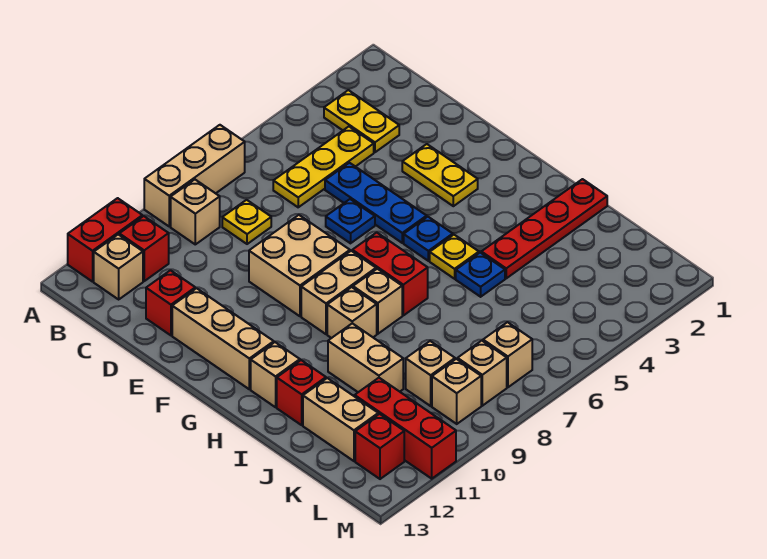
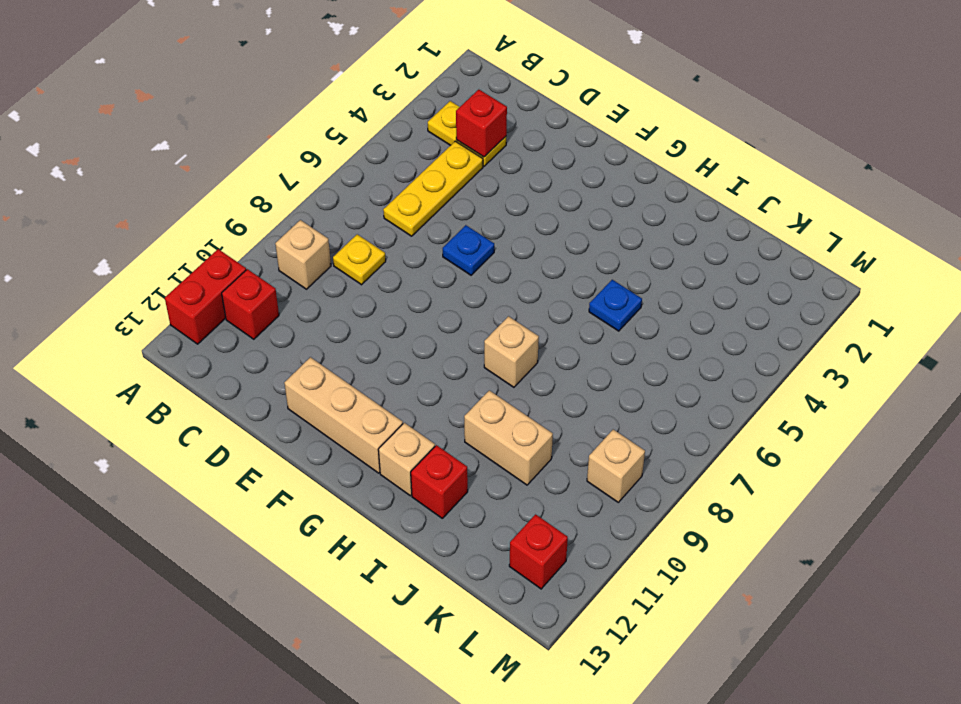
red brick C3 level 2 -> red brick D12 level 1
none -> tan brick A7:A9 level 1
none -> tan brick B12 level 1
none -> blue plate D5:F5 level 1
none -> yellow plate E3:F3 level 1

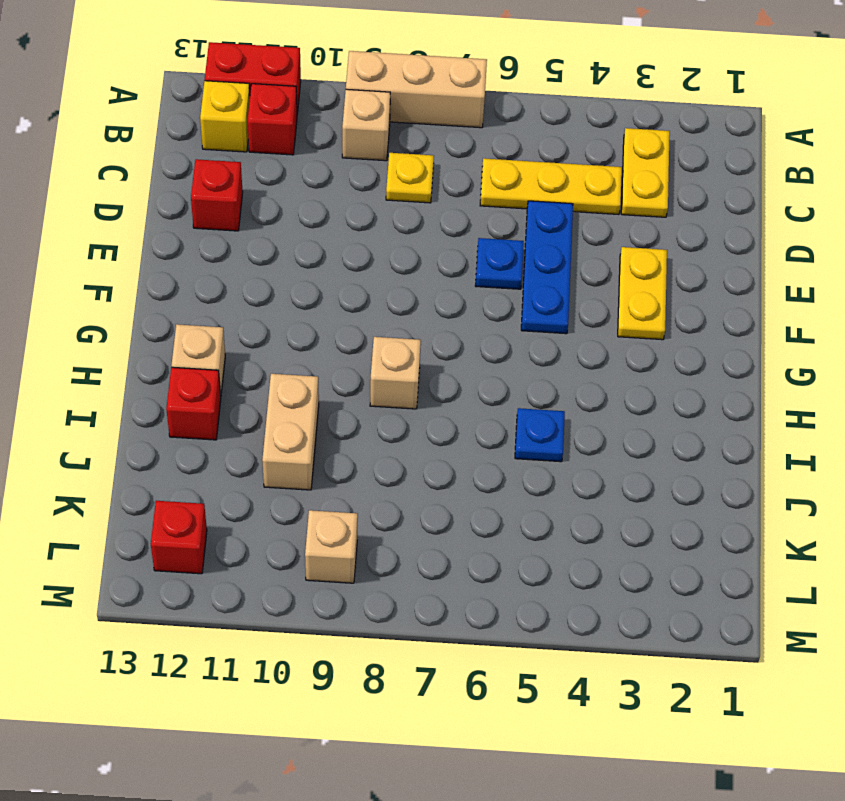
yellow brick B12 level 1 -> tan brick B12 level 1
none -> tan brick E8:F9 level 1
none -> tan brick E12:G12 level 1
none -> blue plate G5 level 1
none -> red brick G7:H7 level 1

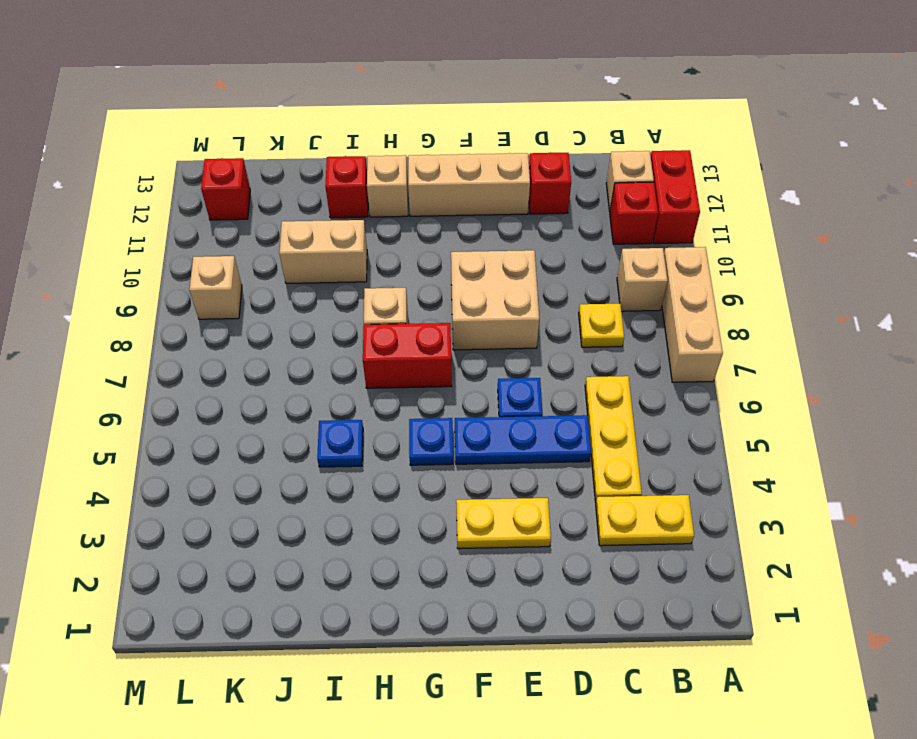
none -> tan brick G8:G9 level 1
none -> yellow plate H5 level 1
none -> tan brick H9 level 1
none -> red plate I1:I4 level 1

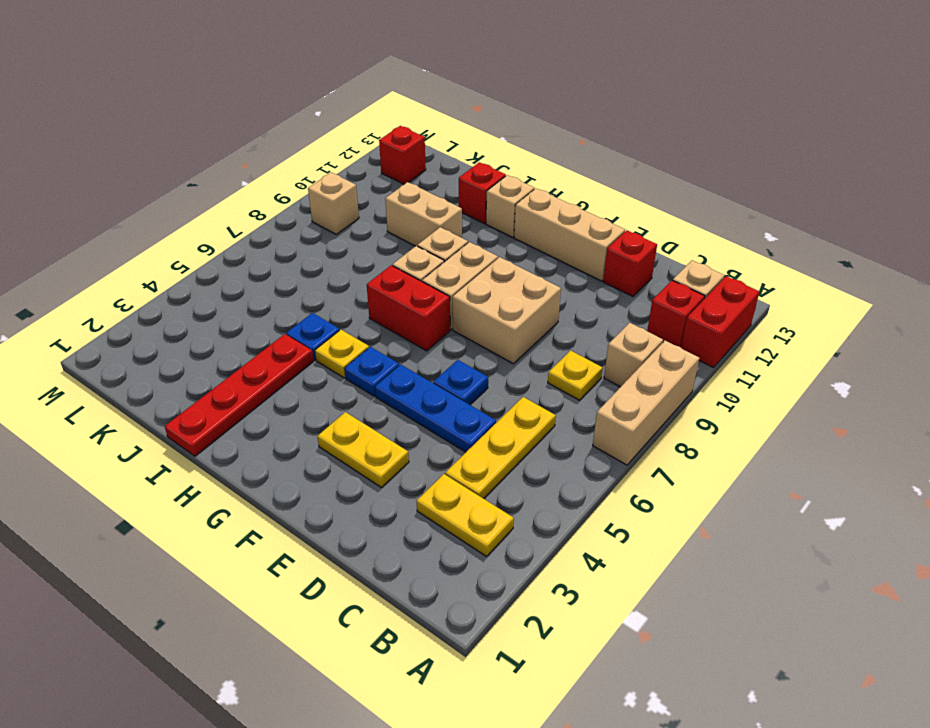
none -> tan brick J12:K12 level 1
none -> tan brick K9 level 1
none -> red brick K11:M11 level 1
none -> tan brick L7 level 1

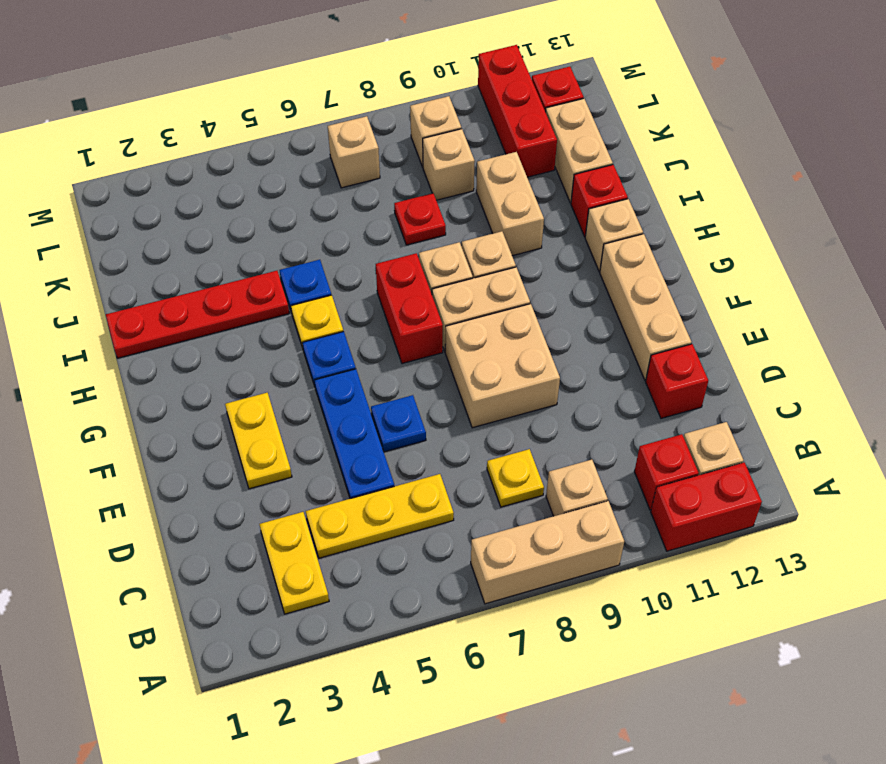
red plate J8 level 1 -> none
none -> tan brick L8 level 1

